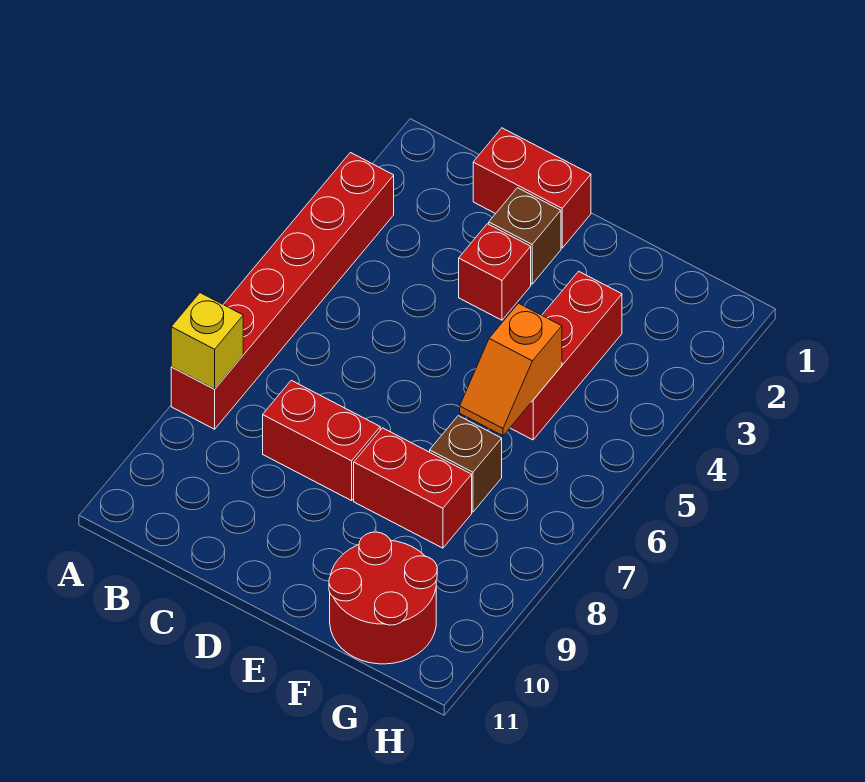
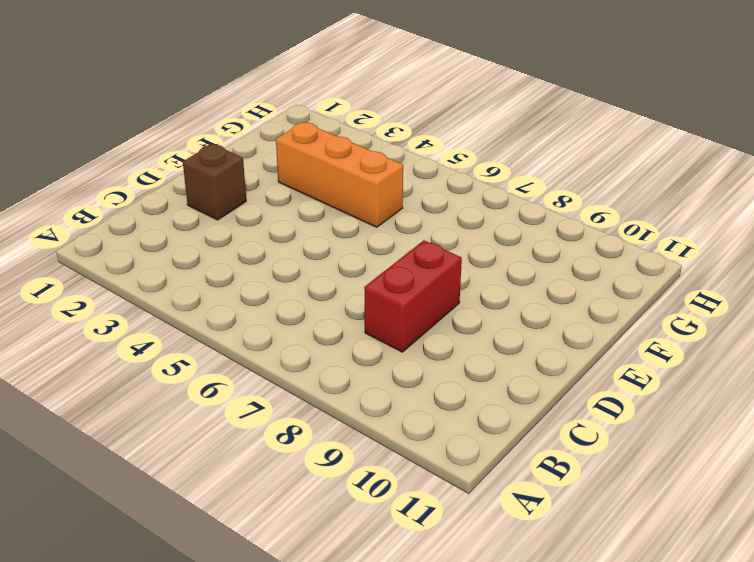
orange brick F3:F5 level 1 -> red brick F3:F5 level 1
none -> red brick A3:A8 level 1
none -> red brick C1:D1 level 1

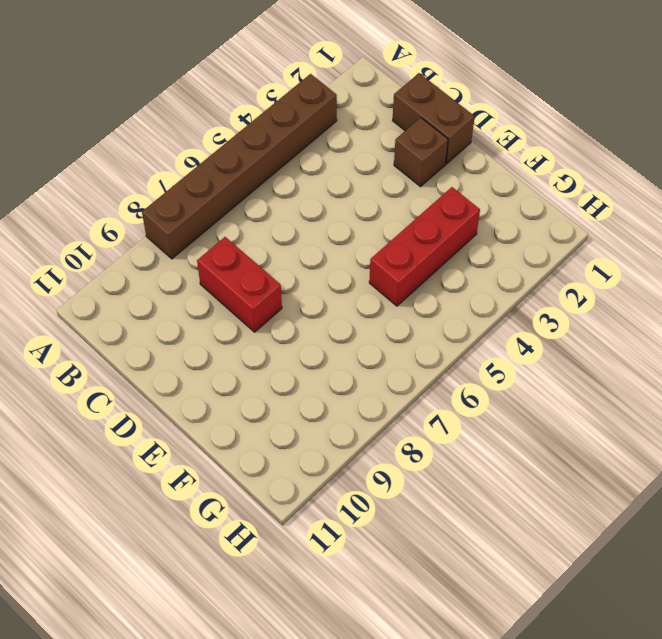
brown brick A3:A8 level 1 -> red brick A3:A8 level 1
brown brick C1:D1 level 1 -> red brick C1:D1 level 1
none -> red brick D3 level 1
none -> red brick E8:F8 level 1

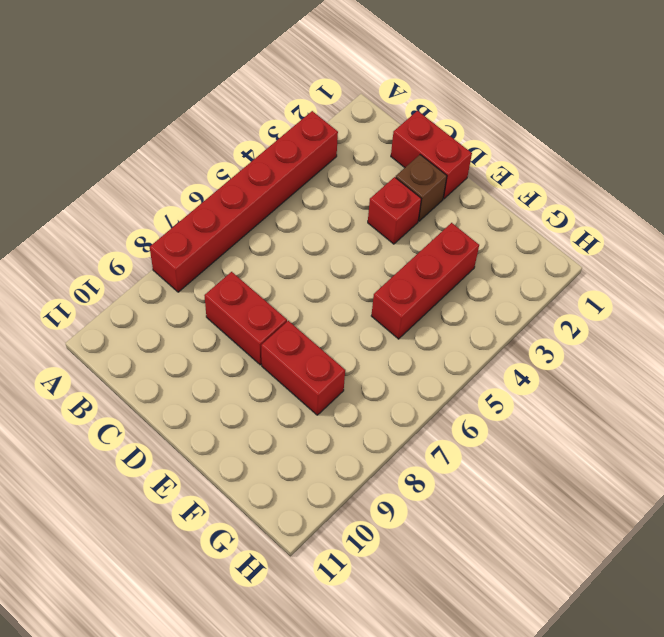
none -> brown brick F7 level 1
none -> red round brick F10:G11 level 1

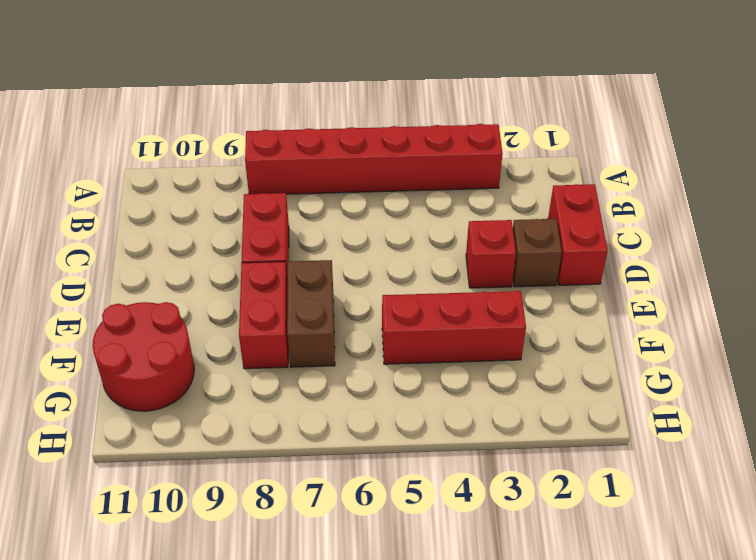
brown brick E7:F7 level 1 -> brown brick F7 level 1
none -> yellow brick A8 level 2
none -> orange slope F5:F6 level 2 top 5

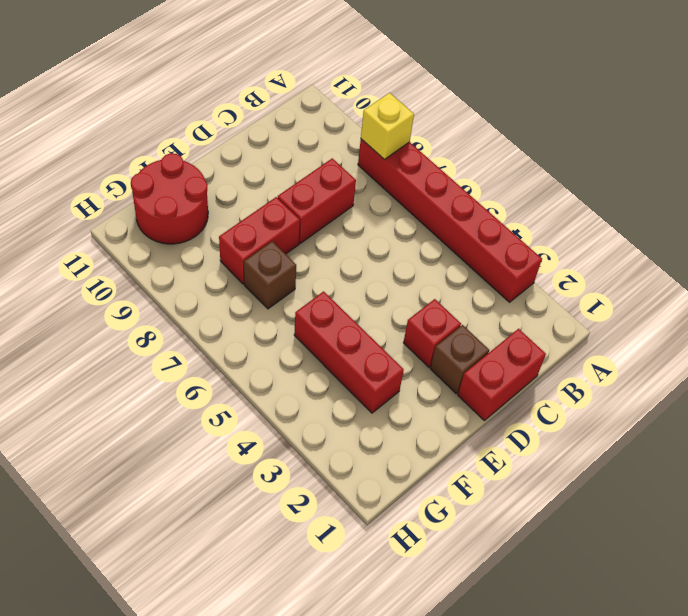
none -> orange slope F5:F6 level 2 top 5

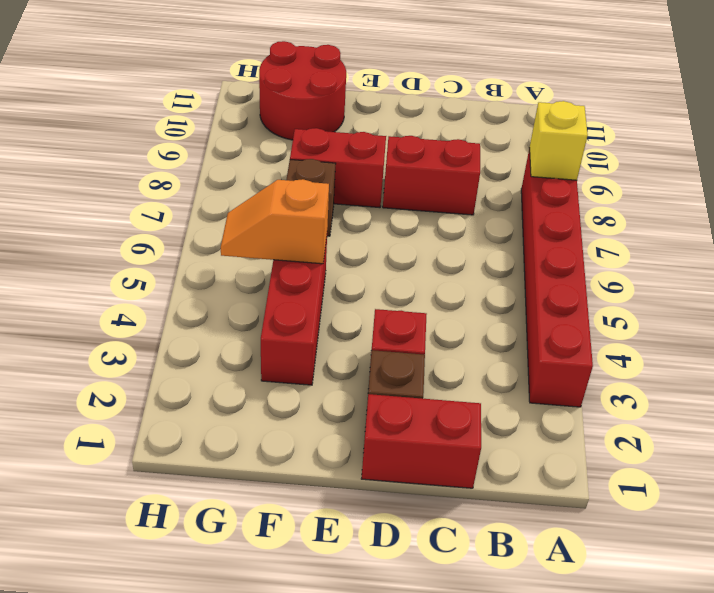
orange slope F5:G5 level 2 top F -> orange slope F5:F6 level 2 top 5

